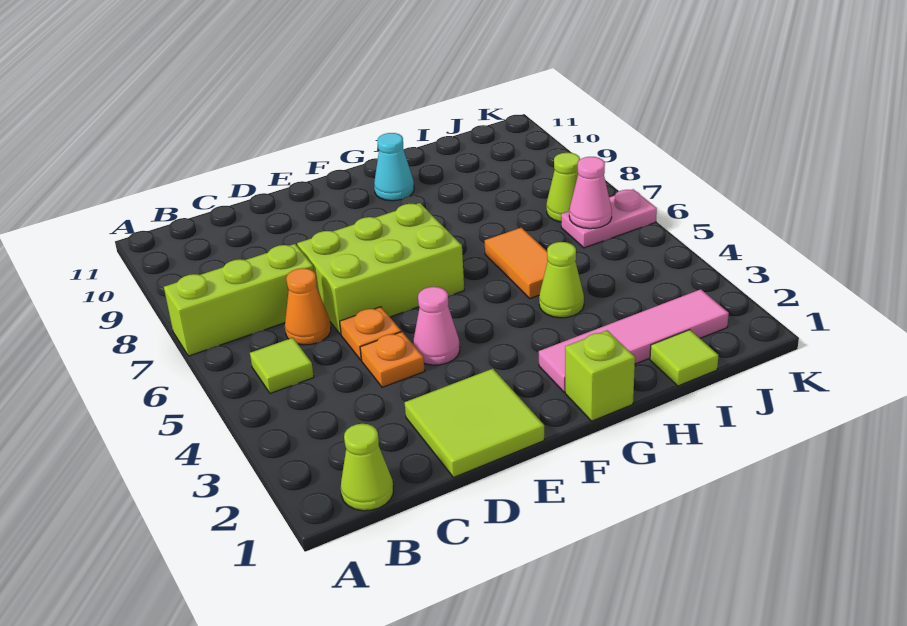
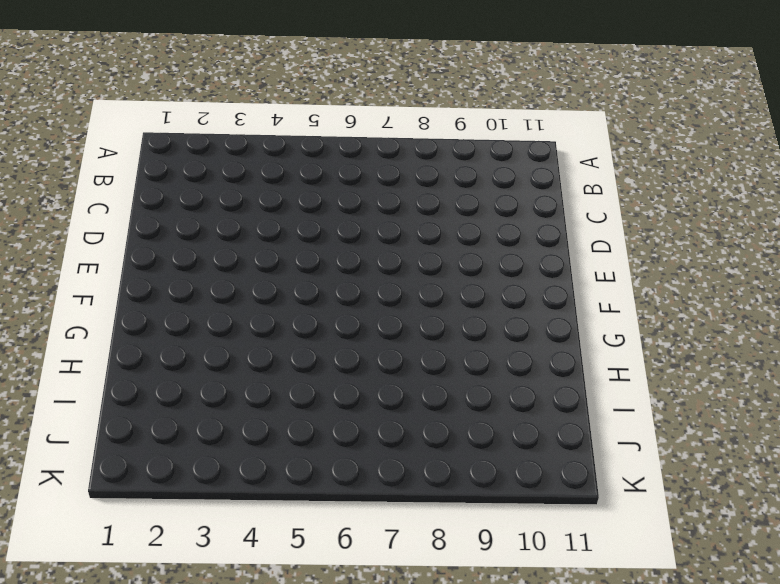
none -> lime brick A7:C7 level 1
none -> lime cone B1 level 1
none -> lime tile B5 level 1

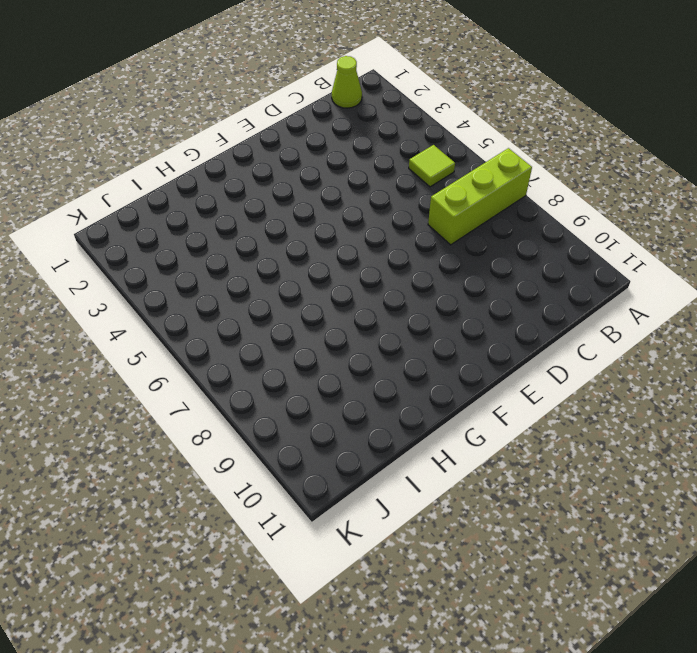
none -> orange cone C6 level 1
none -> lime tile D1:E2 level 1
none -> orange plate D4 level 1

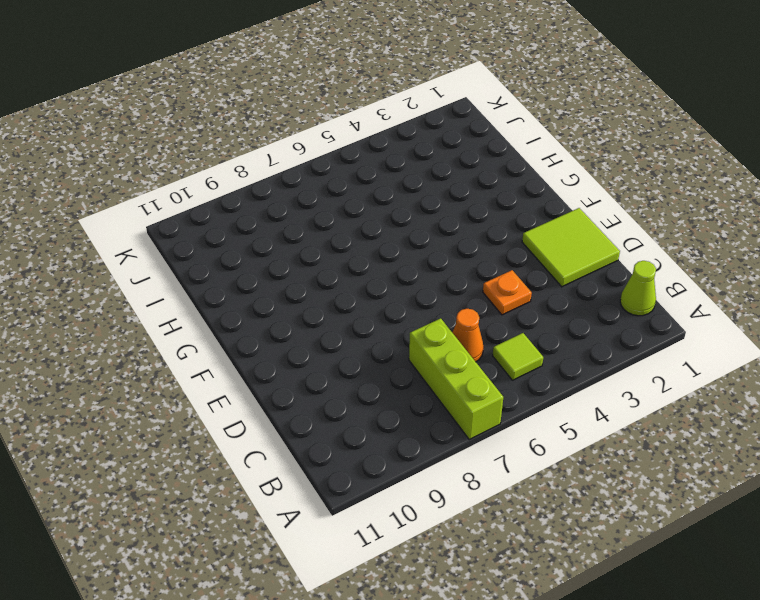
none -> orange plate D5 level 1
none -> lime brick D6:F7 level 1
none -> pink cone E4 level 1

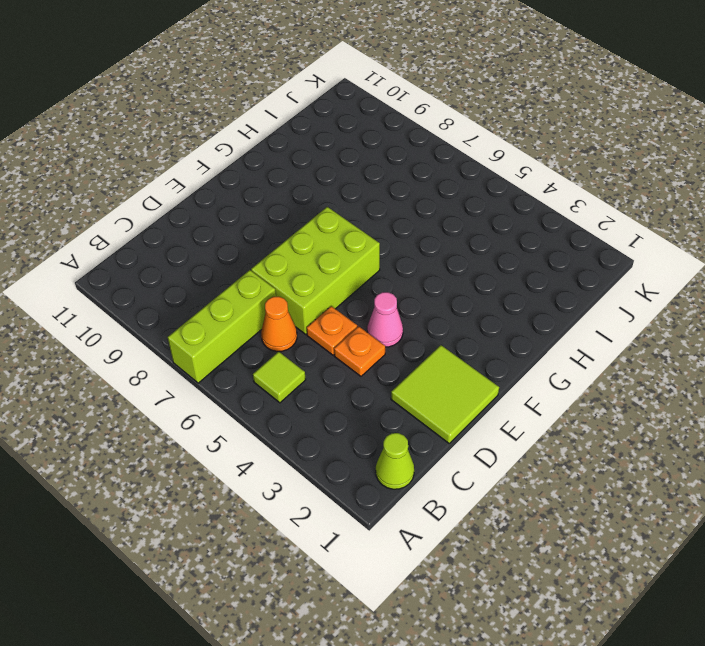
none -> lime brick G1 level 1
none -> pink tile G2:J2 level 1
none -> cyan cone G10 level 1

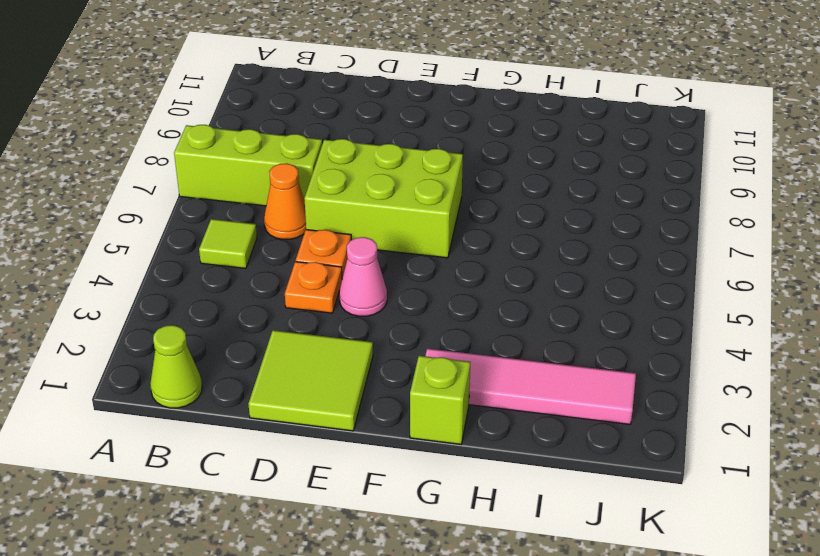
none -> cyan cone G10 level 1
none -> lime cone H4 level 1
none -> orange tile H5:H6 level 1

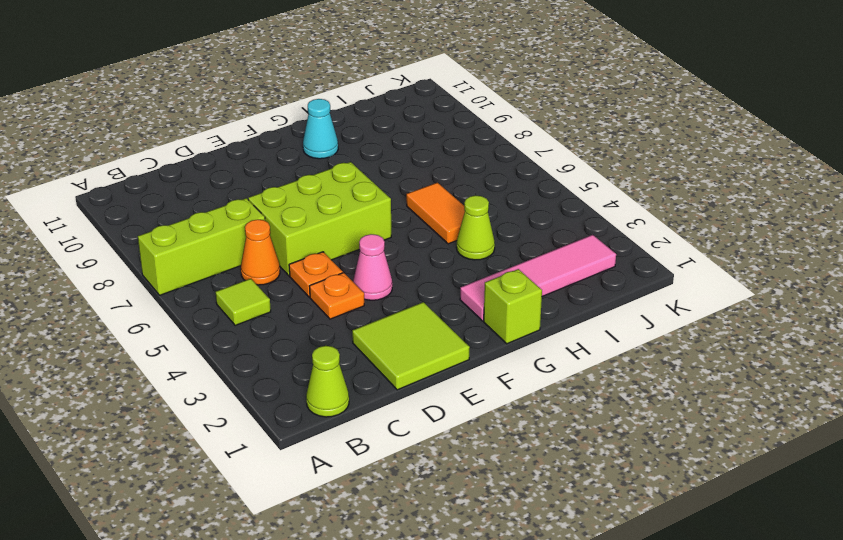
none -> lime tile I1 level 1
none -> pink plate J6:K6 level 1
none -> lime cone J7 level 1

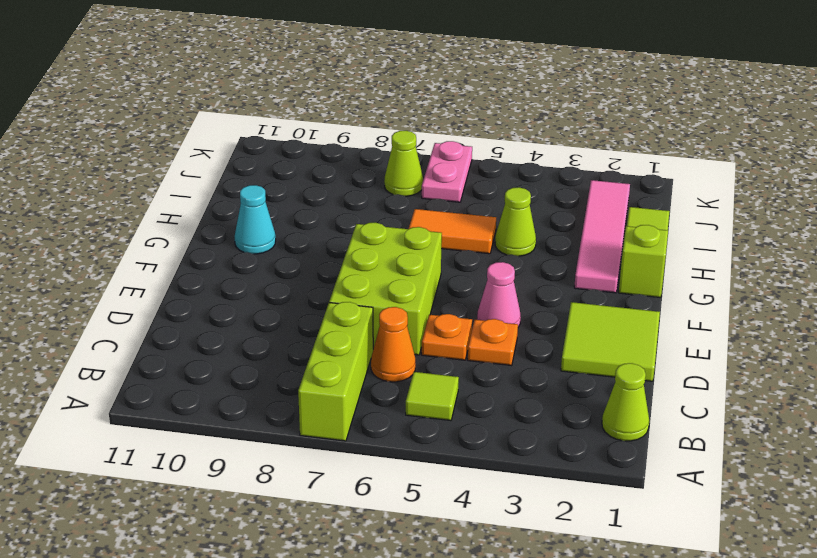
none -> pink cone J6 level 2

